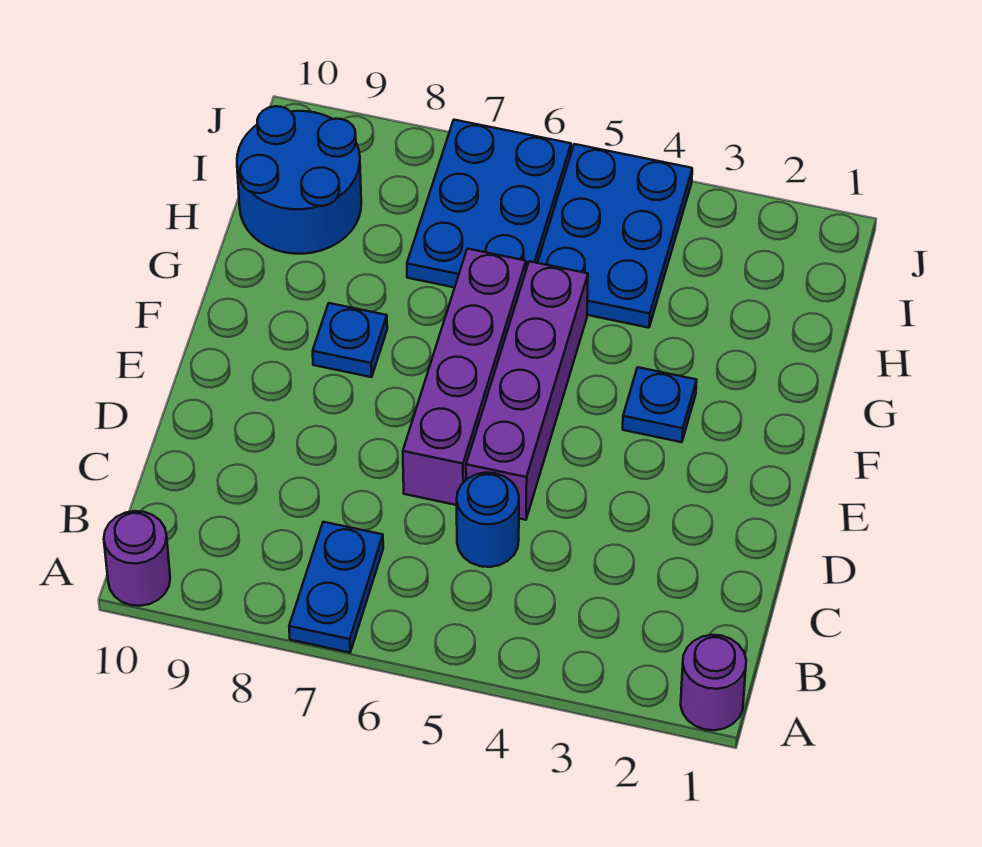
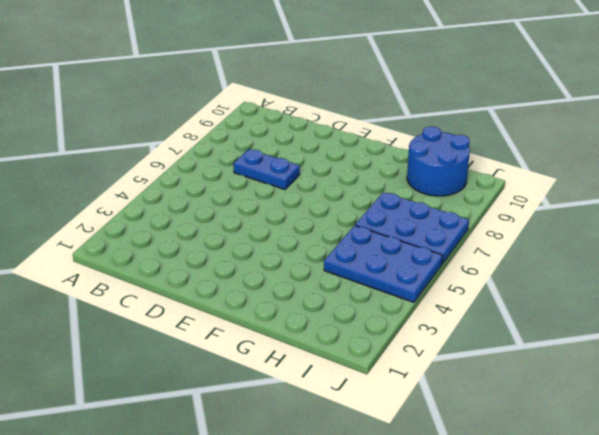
blue plate C7:D7 level 1 -> blue plate A7:B7 level 1
none -> purple round brick A1 level 1
none -> purple round brick A10 level 1

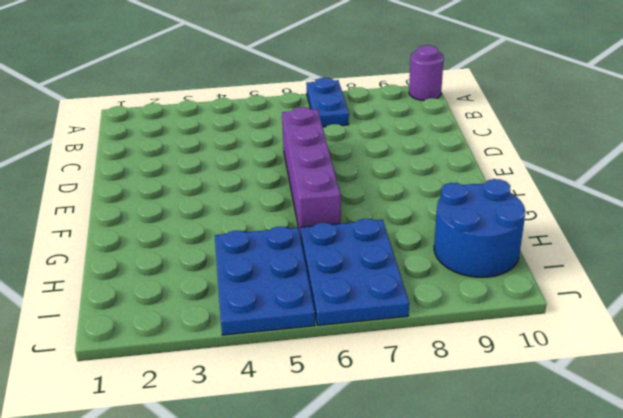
none -> purple round brick A1 level 1
none -> blue round brick C5 level 1

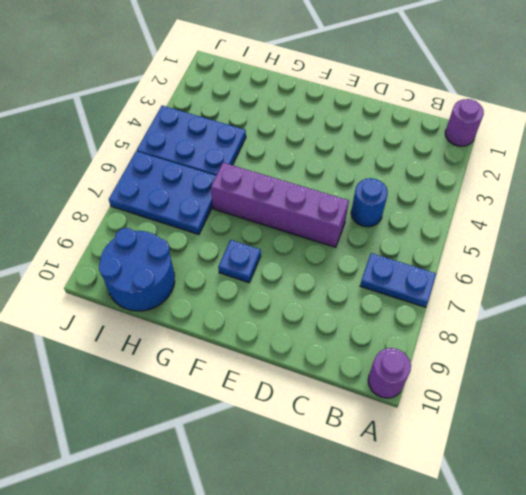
none -> purple brick D5:G5 level 1
none -> blue plate F3 level 1

